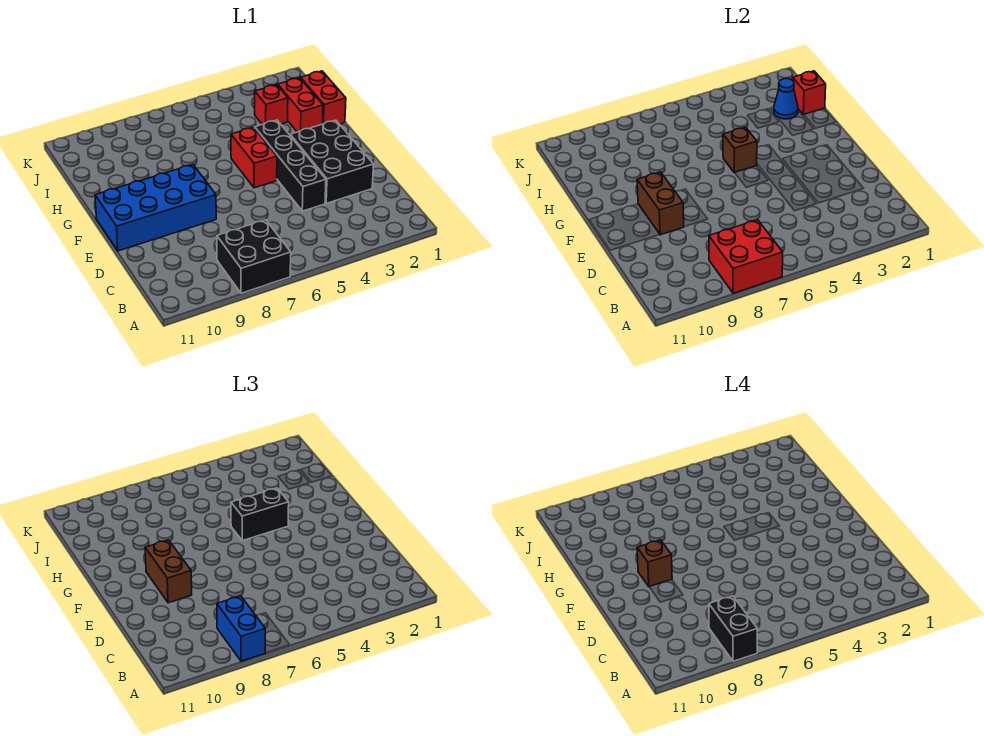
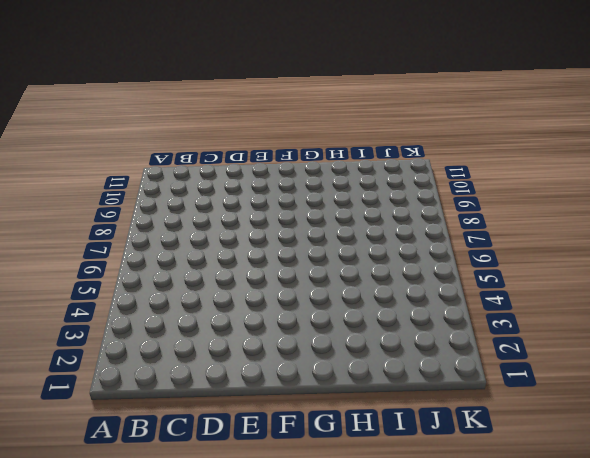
none -> black brick A7:B8 level 1
none -> black brick D2:F3 level 1
none -> black brick D4:G4 level 1

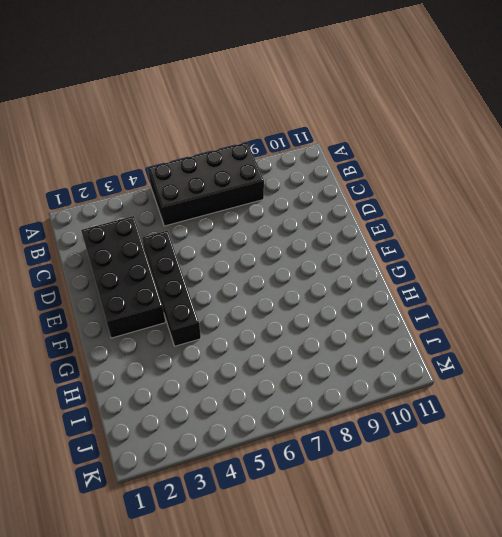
black brick A5:B8 level 1 -> black brick A7:B8 level 1
black brick C2:F3 level 1 -> black brick D2:F3 level 1
none -> blue brick E8:F11 level 1
none -> red brick F5:G5 level 1
none -> red brick H1:I1 level 1

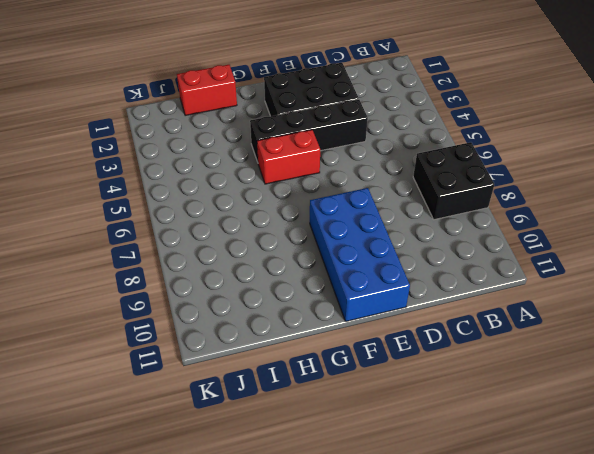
none -> red brick H2:I2 level 1
none -> red brick I3 level 1
none -> red brick A7:B8 level 2

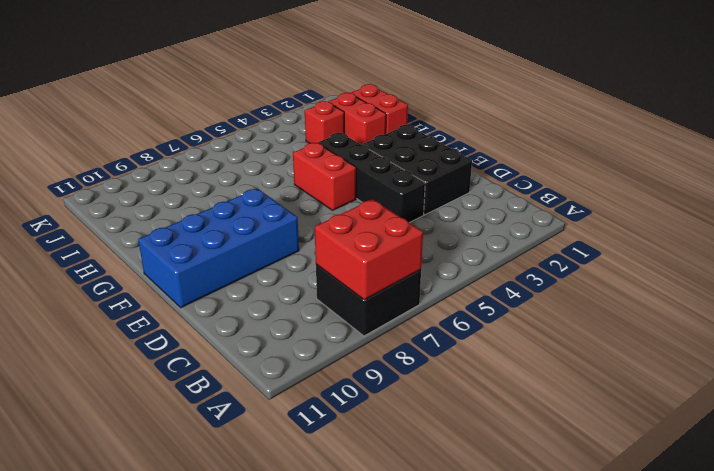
none -> brown brick E9:F9 level 2
none -> brown brick G5 level 2
none -> red brick I1 level 2

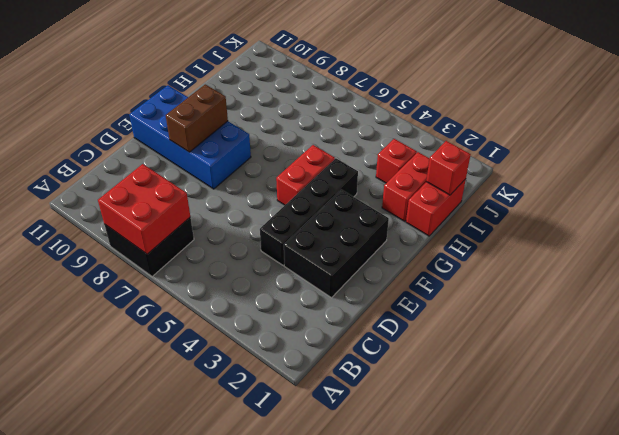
none -> brown brick G5 level 2
none -> blue cone I2 level 2
none -> blue brick A8:B8 level 3

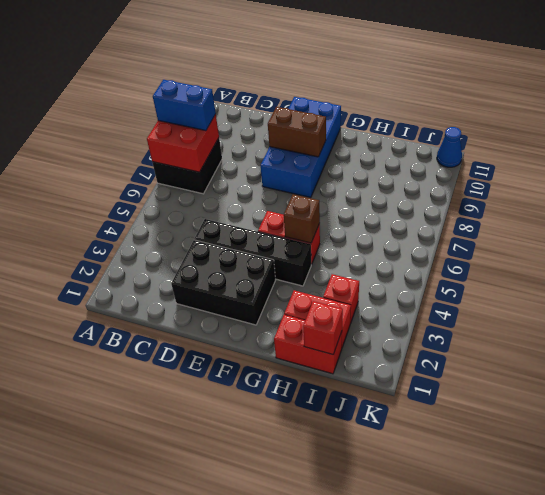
blue cone K11 level 1 -> blue cone I2 level 2
none -> brown brick E9:F9 level 3
none -> black brick G4:G5 level 3
none -> black brick A8:B8 level 4

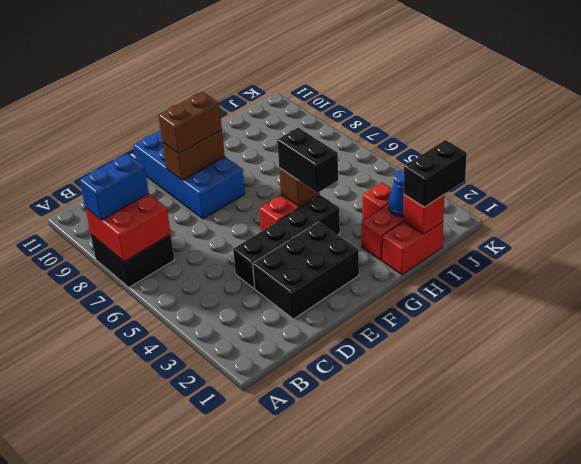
black brick I1:J1 level 3 -> black brick A8:B8 level 4
none -> brown brick F9 level 4

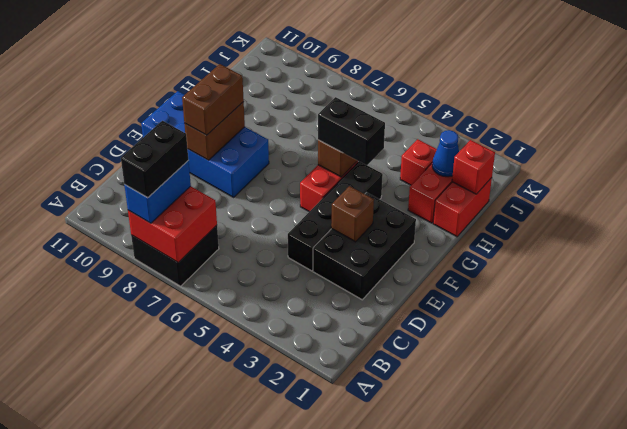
brown brick E3 level 2 -> brown brick F9 level 4

